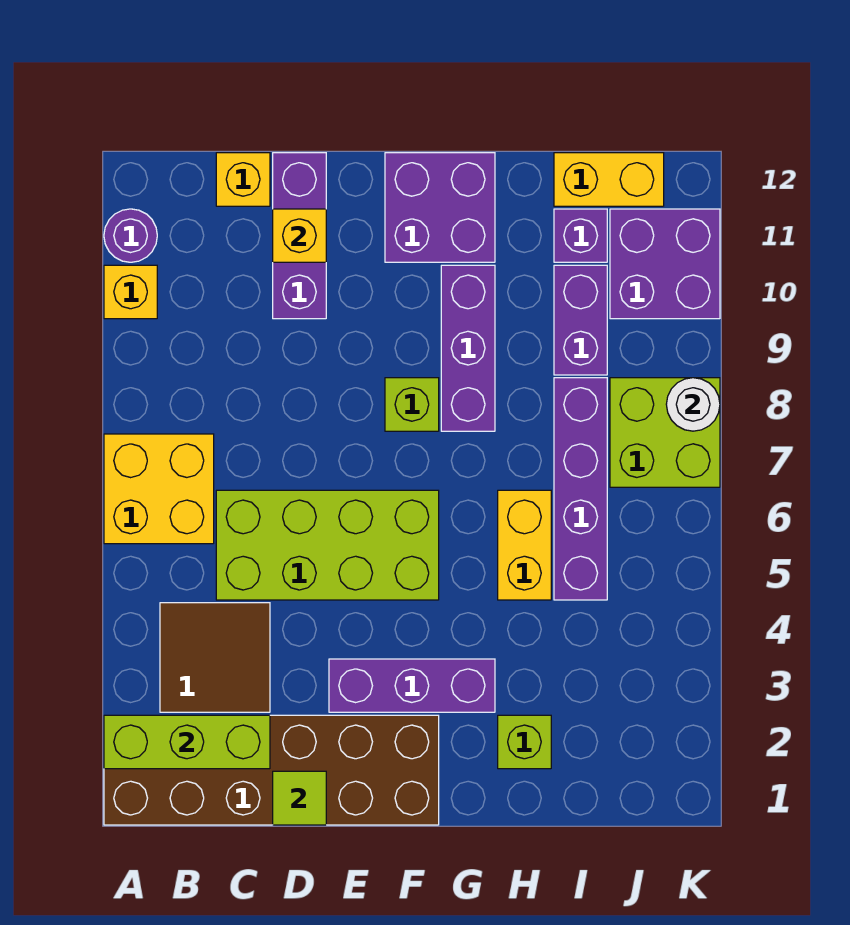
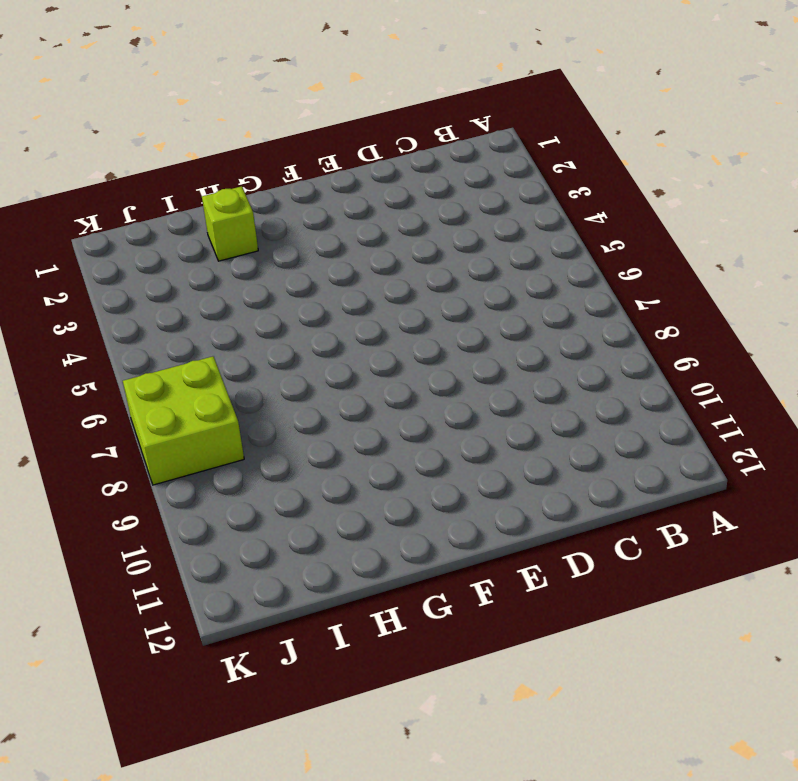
none -> brown brick A1:F2 level 1
none -> yellow brick A6:B7 level 1
none -> yellow brick A10 level 1

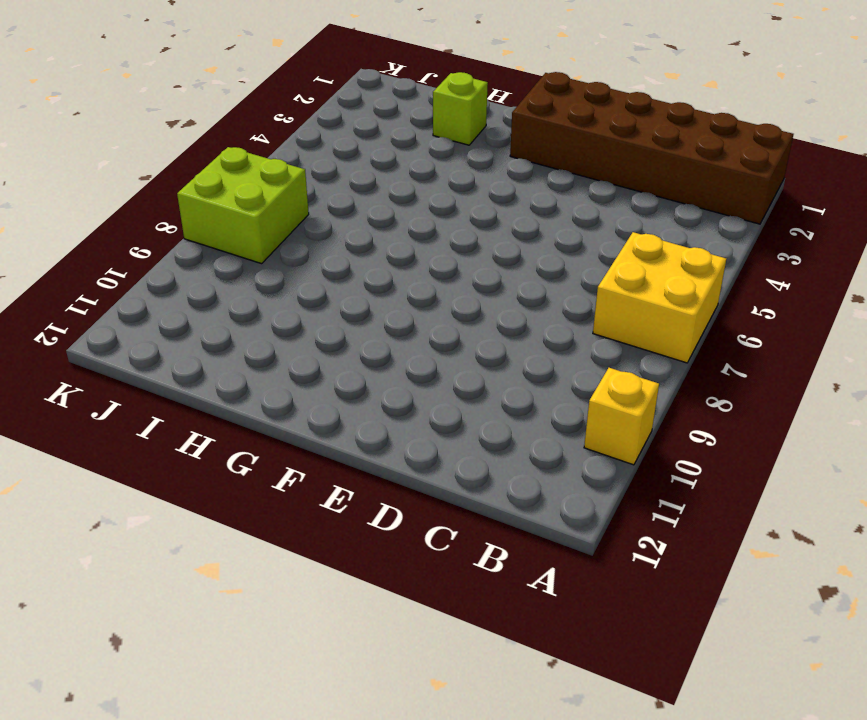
none -> purple round brick A11 level 1
none -> brown tile B3:C4 level 1
none -> lime brick C5:F6 level 1

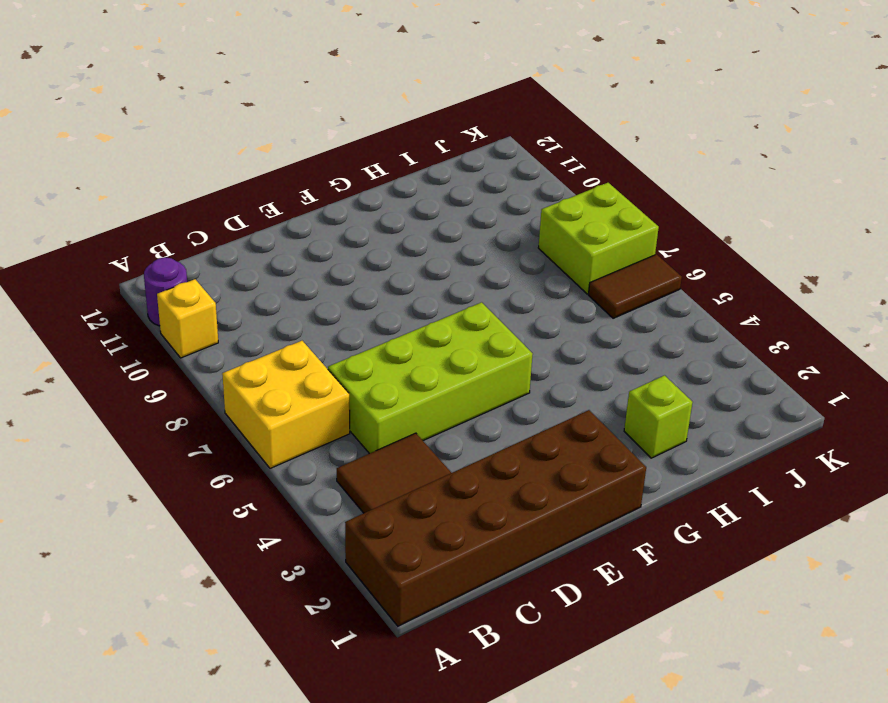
brown tile J6:K6 level 1 -> none
none -> yellow brick C12 level 1
none -> purple brick D10:D12 level 1
none -> purple brick E3:G3 level 1

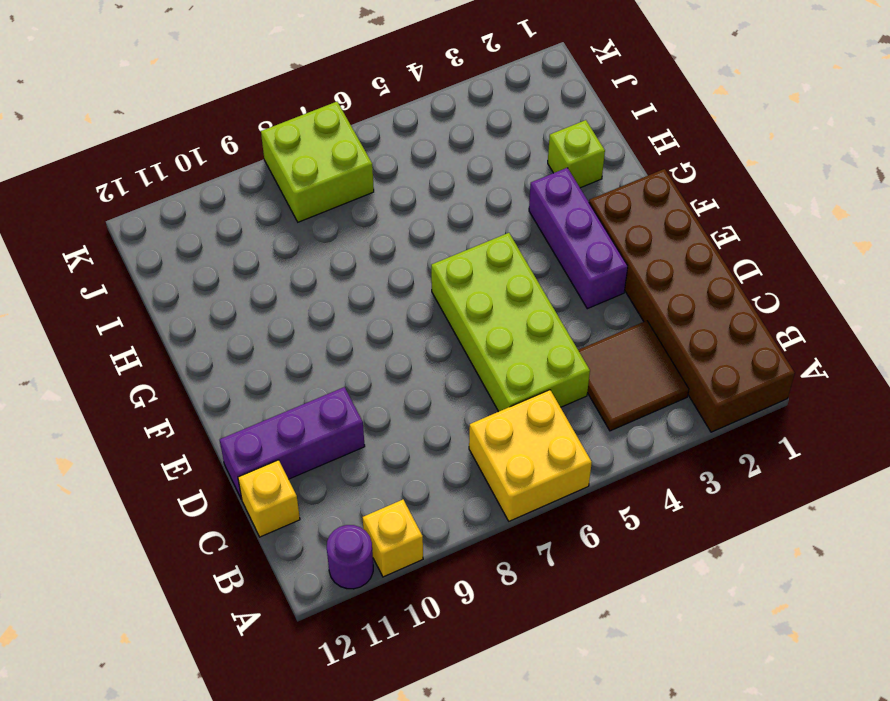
none -> lime brick F8 level 1
none -> purple brick F11:G12 level 1
none -> purple brick G8:G10 level 1

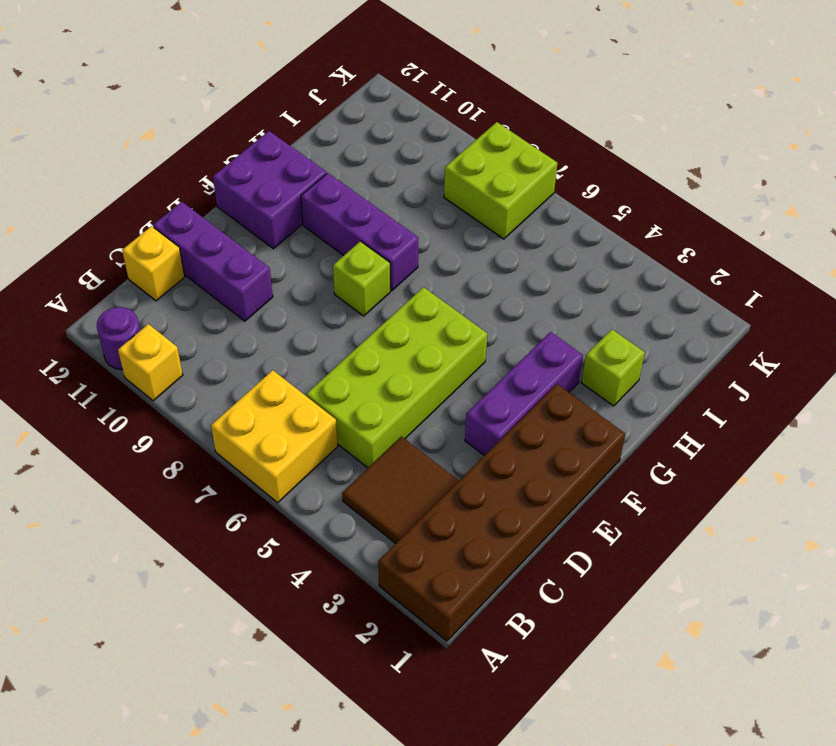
none -> yellow brick H5:H6 level 1
none -> purple brick I5:I8 level 1
none -> purple brick I9:I10 level 1

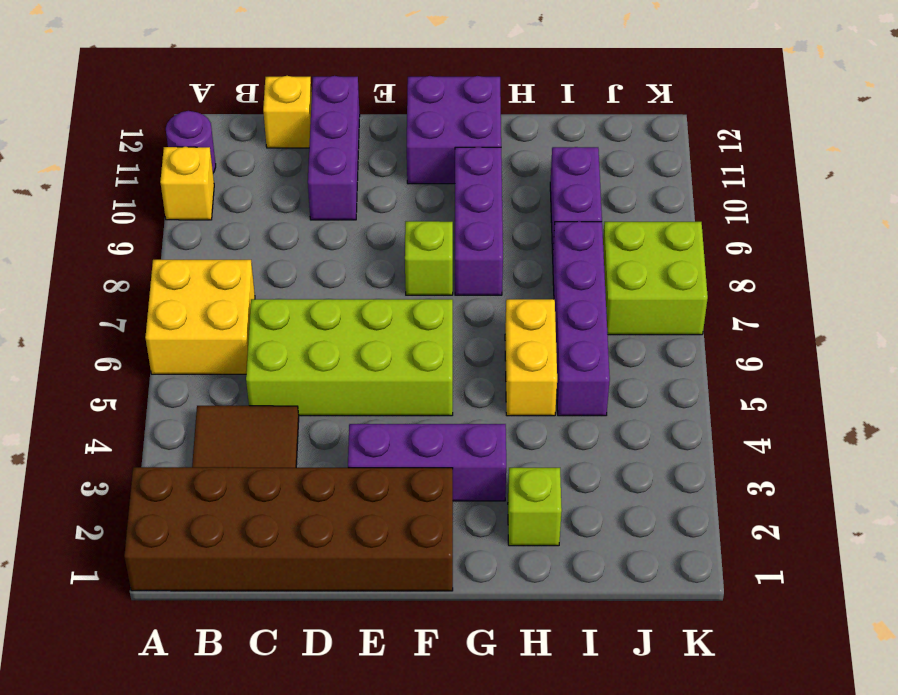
none -> purple brick I11 level 1
none -> yellow brick I12:J12 level 1
none -> purple brick J10:K11 level 1

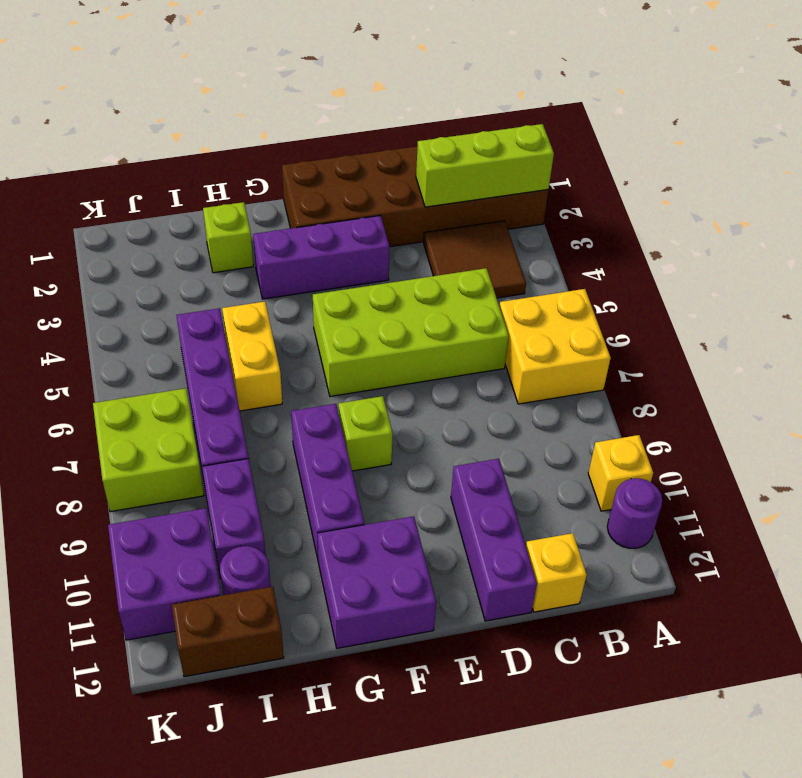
purple round brick I11 level 1 -> purple brick I11 level 1
brown brick I12:J12 level 1 -> yellow brick I12:J12 level 1
none -> lime tile D1 level 2
none -> yellow brick D11 level 2
none -> white round brick K8 level 2

